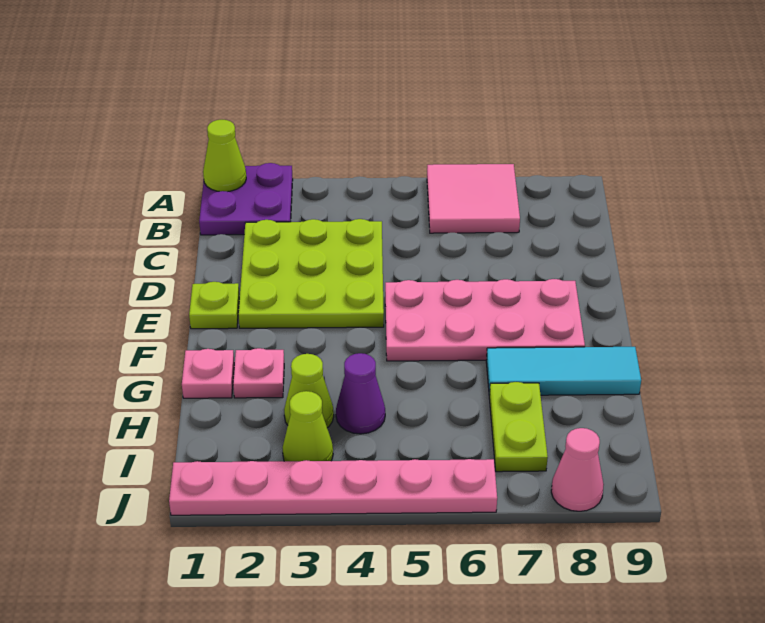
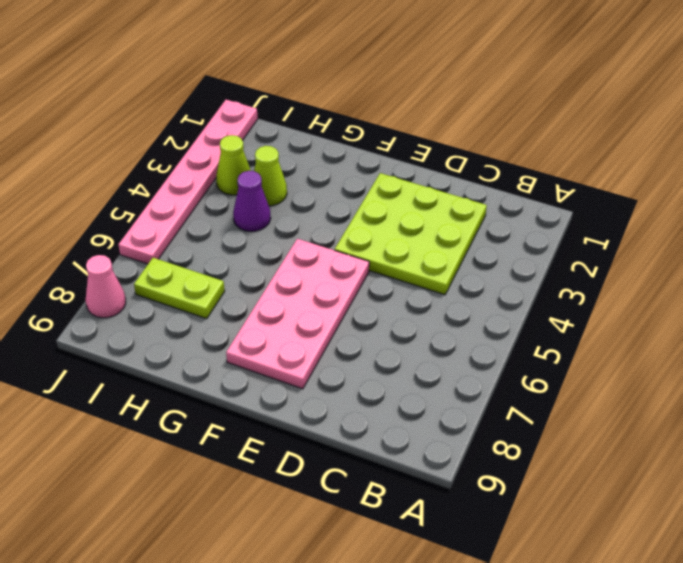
none -> purple plate A1:B2 level 1
none -> pink tile A6:B7 level 1
none -> lime plate E1 level 1

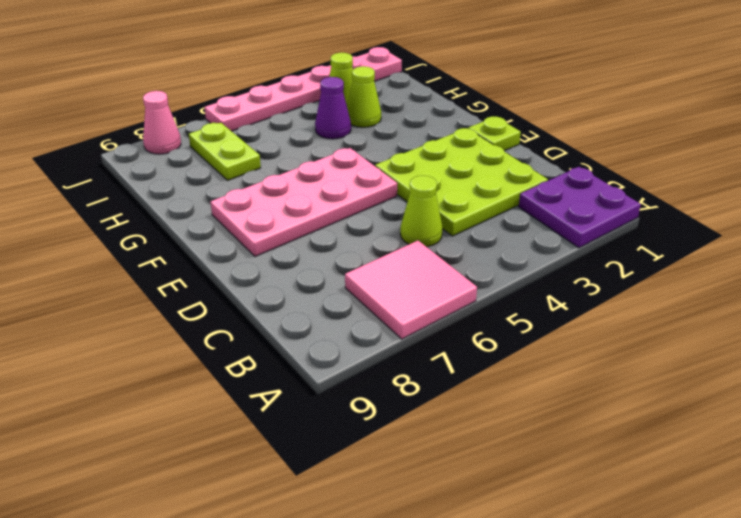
lime cone C5 level 1 -> lime cone A1 level 2
none -> pink plate G1 level 1
none -> pink plate G2 level 1
none -> cyan tile G7:G9 level 1

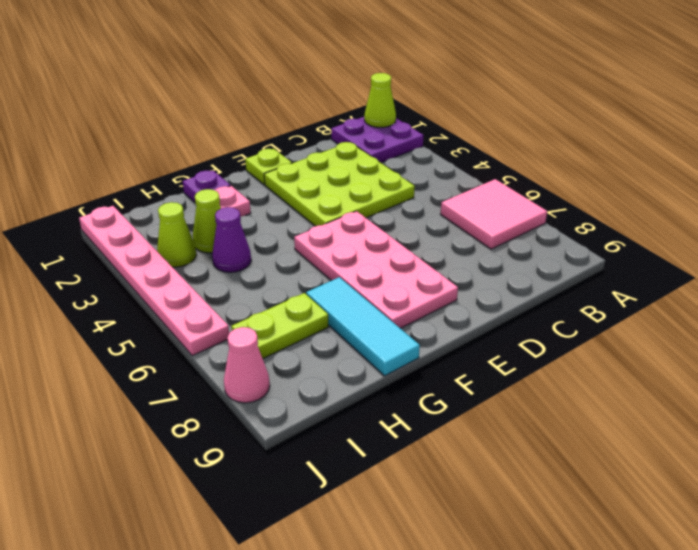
purple plate G1 level 1 -> pink plate G1 level 1

